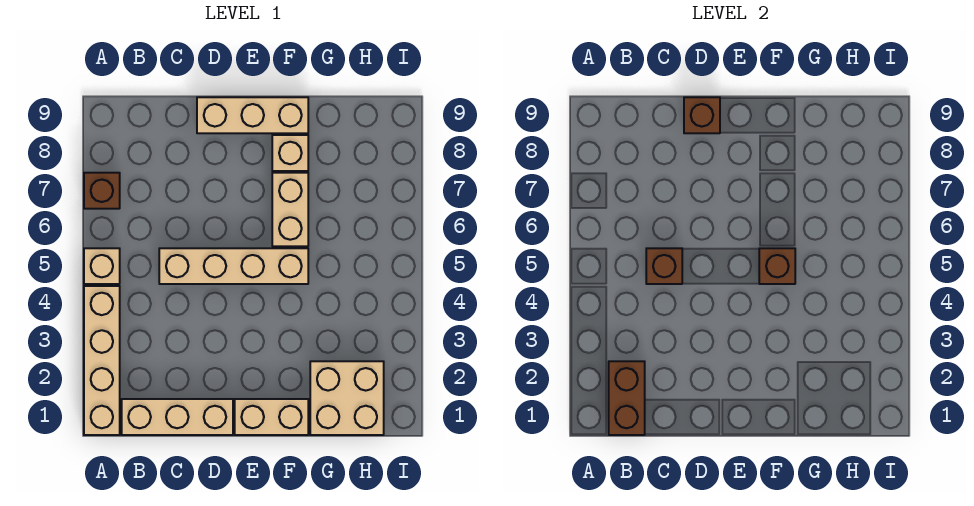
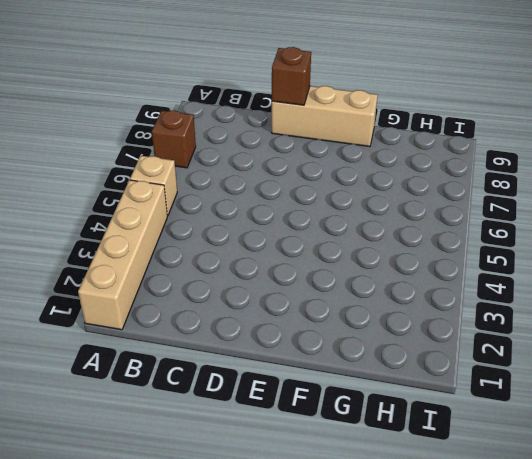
none -> tan brick B1:D1 level 1
none -> tan brick C5:F5 level 1
none -> tan brick E1:F1 level 1

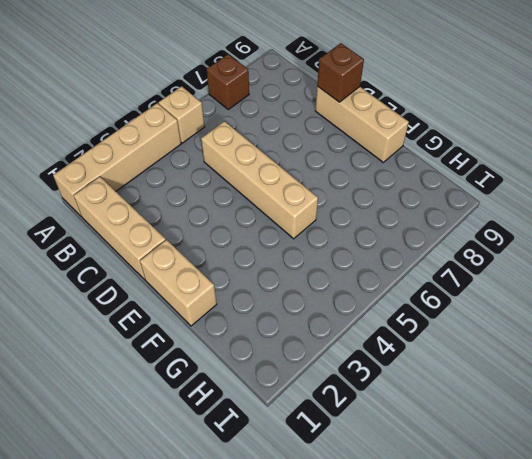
none -> tan brick F6:F7 level 1
none -> tan brick F8 level 1
none -> tan brick G1:H2 level 1

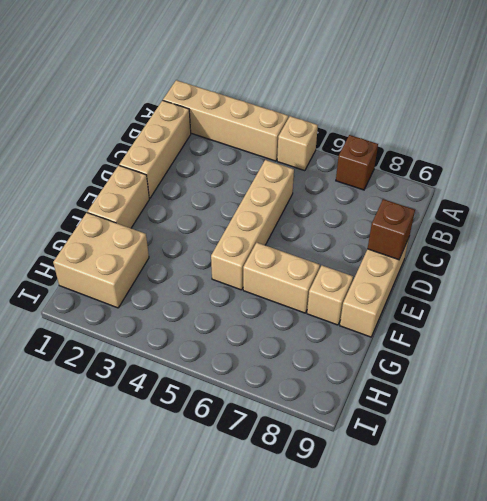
none -> brown brick B1:B2 level 2
none -> brown brick C5 level 2
none -> brown brick F5 level 2

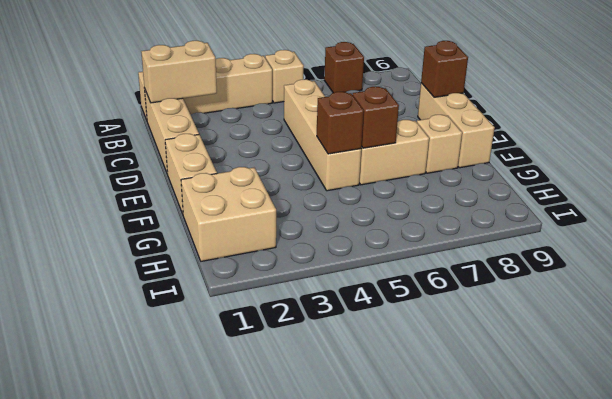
tan brick B1:B2 level 2 -> brown brick B1:B2 level 2
brown brick F6 level 2 -> brown brick C5 level 2

